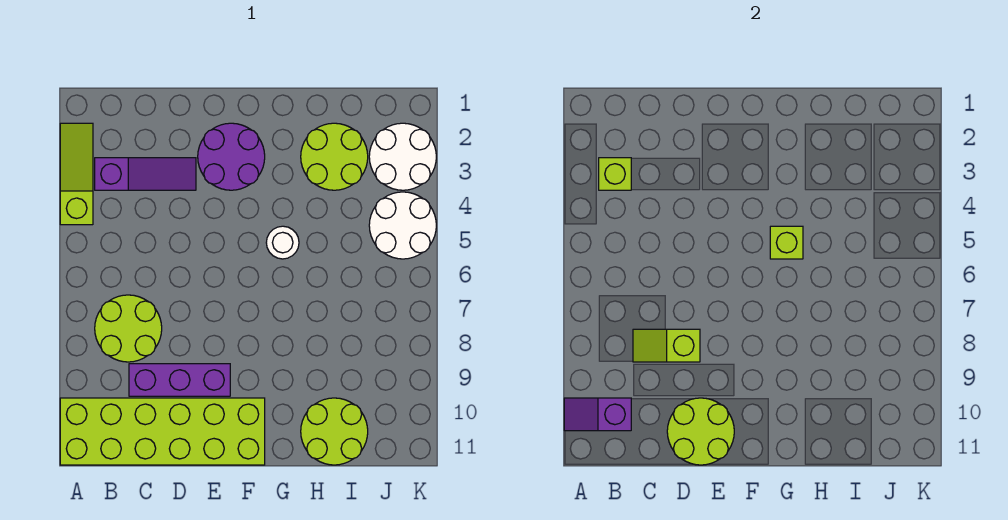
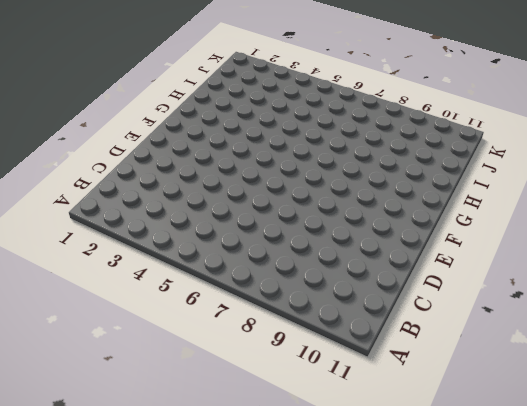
none -> lime slope A2:A4 level 1 top 4
none -> lime brick A10:F11 level 1
none -> purple slope B3:D3 level 1 top B

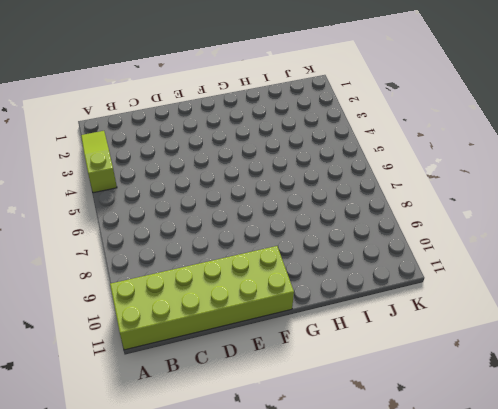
none -> purple slope B3:D3 level 1 top B
none -> lime round brick B7:C8 level 1
none -> purple brick C9:E9 level 1

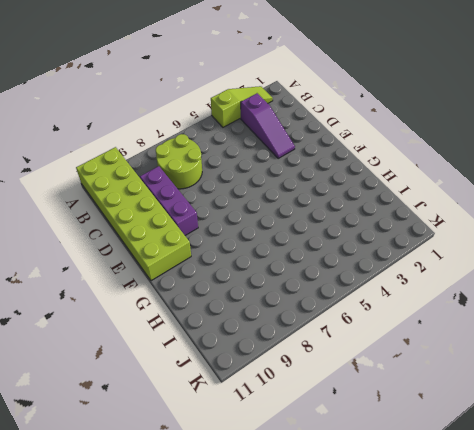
none -> purple round brick E2:F3 level 1
none -> white round brick G5 level 1
none -> lime round brick H2:I3 level 1

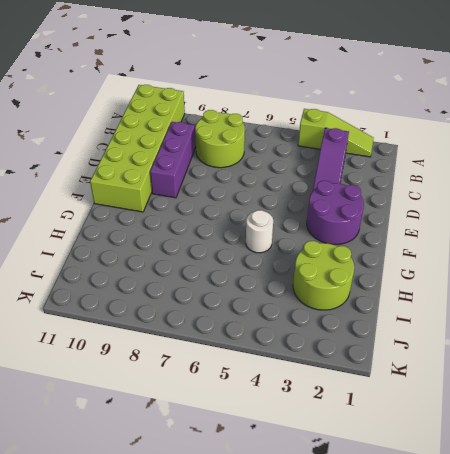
none -> lime round brick H10:I11 level 1
none -> white round brick J2:K3 level 1
none -> white round brick J4:K5 level 1

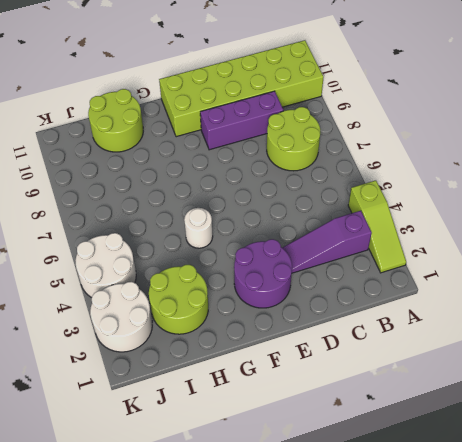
none -> purple slope A10:B10 level 2 top B
none -> lime brick B3 level 2
none -> lime slope C8:D8 level 2 top D

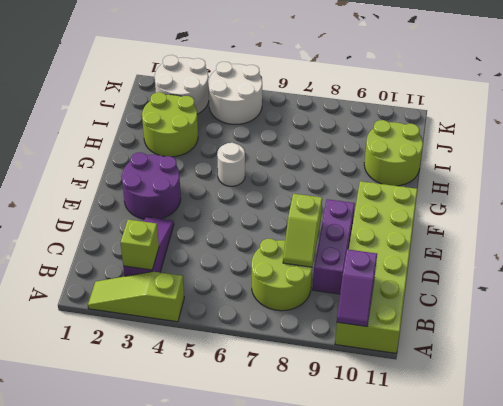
none -> lime round brick D10:E11 level 2
none -> lime brick G5 level 2

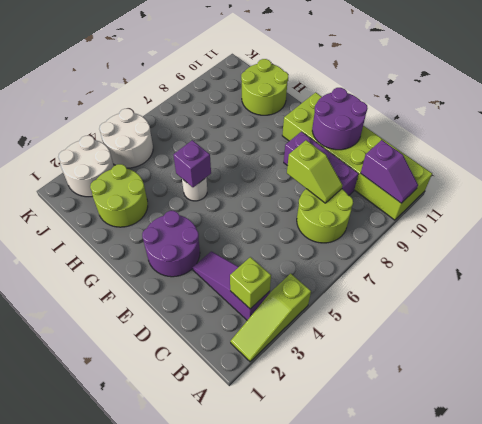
purple round brick D10:E11 level 2 -> lime round brick D10:E11 level 2
purple brick G5 level 2 -> lime brick G5 level 2

